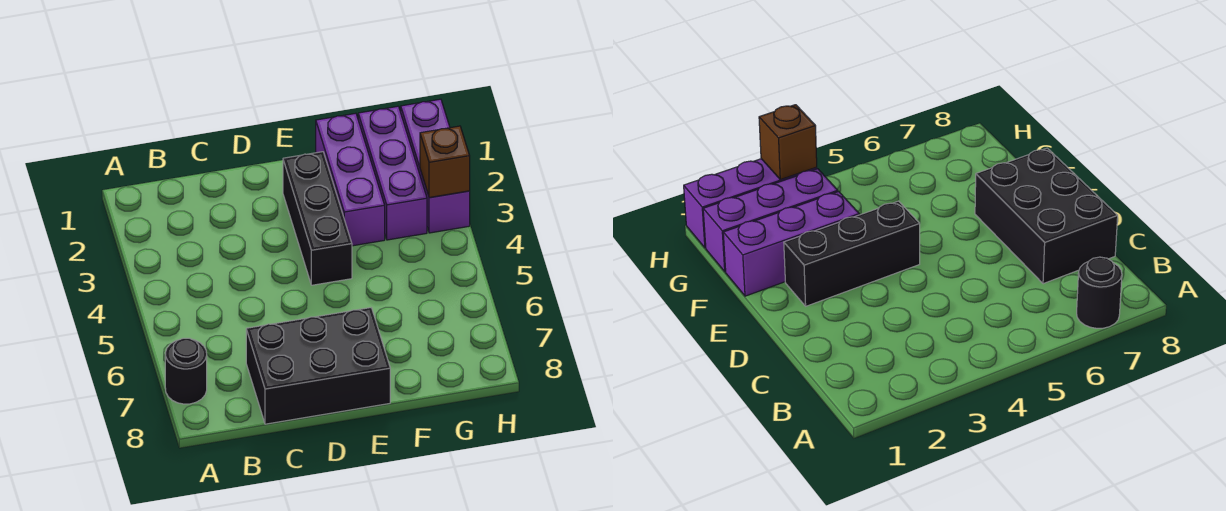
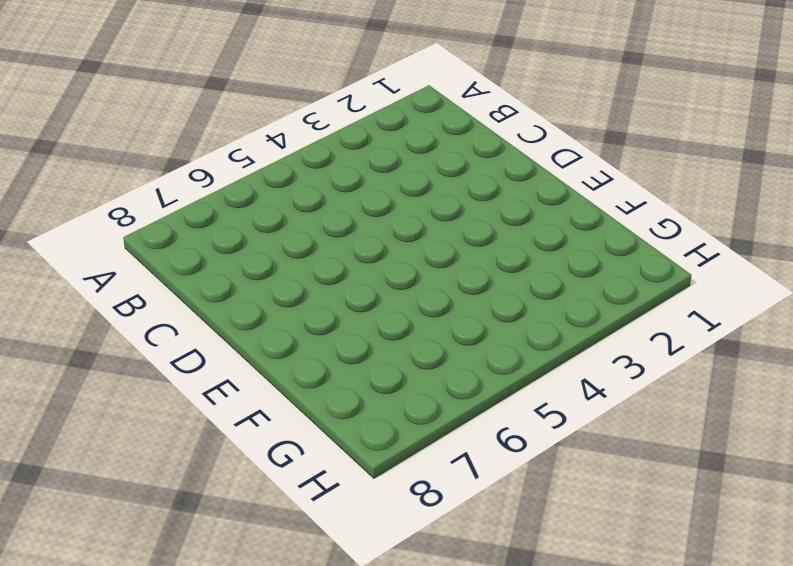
none -> black round brick A7 level 1
none -> black brick C7:E8 level 1

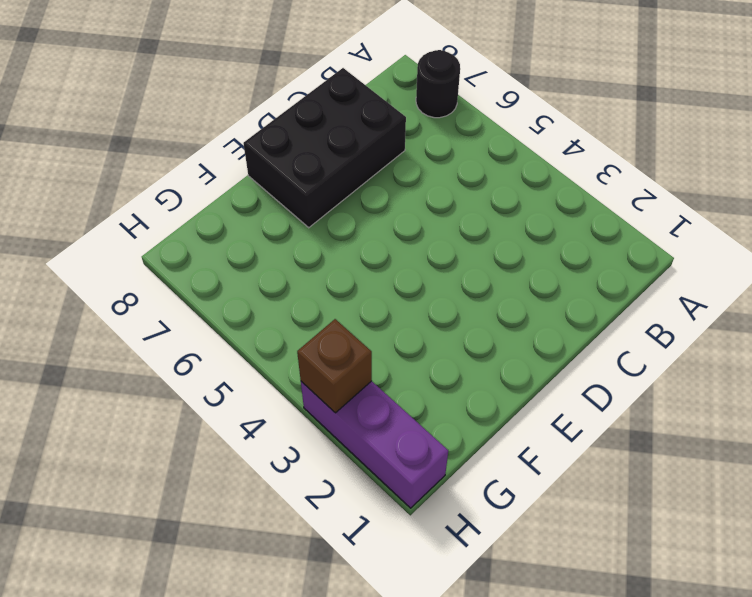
none -> black brick E2:E4 level 1
none -> purple brick F1:F3 level 1

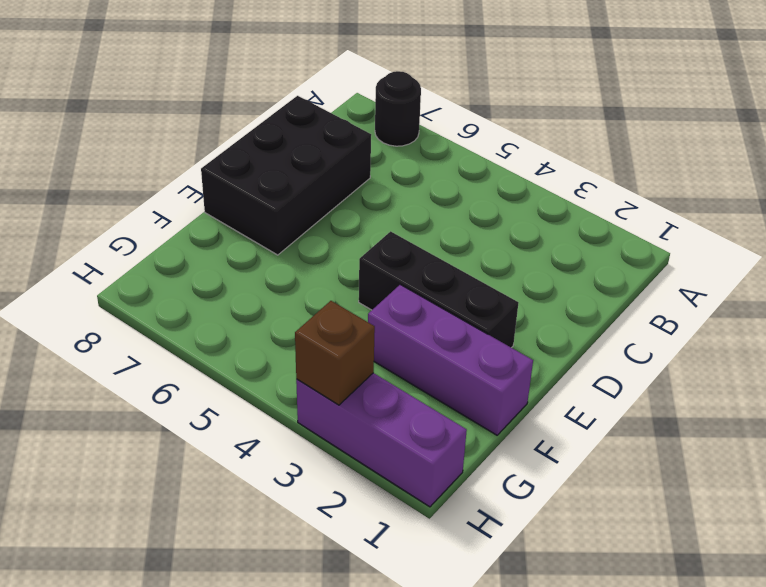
none -> purple brick G1:G3 level 1

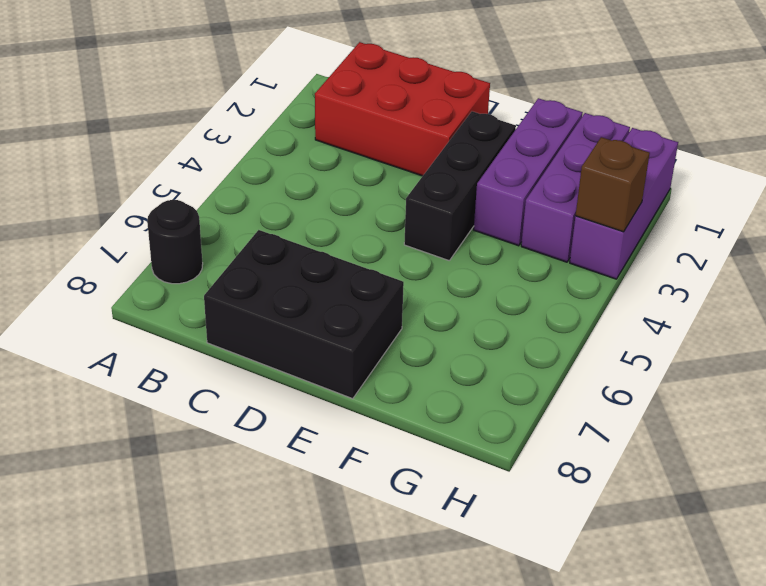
red brick B1:D2 level 1 -> none

